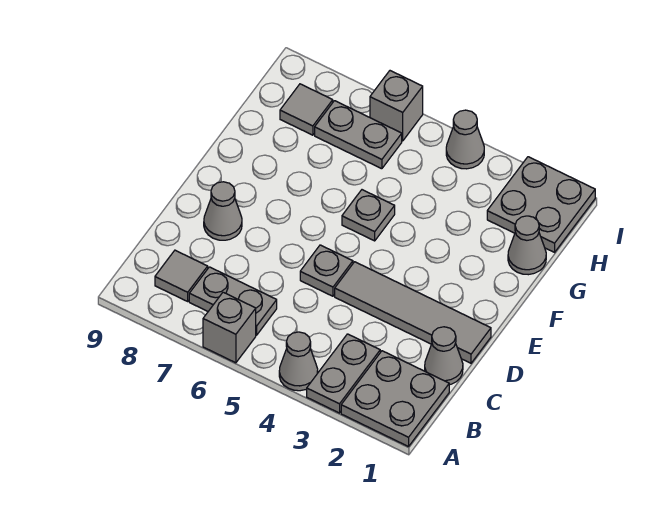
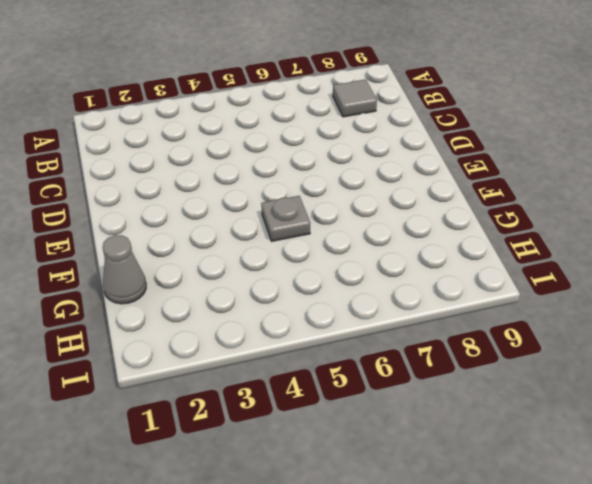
none -> grey plate A1:B2 level 1
none -> grey plate A3:B3 level 1
none -> grey cone A4 level 1

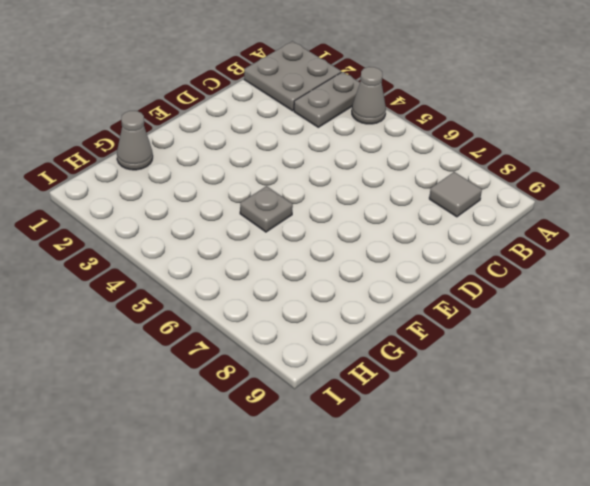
none -> grey brick A6 level 1
none -> grey plate B6:B7 level 1
none -> grey cone C1 level 1

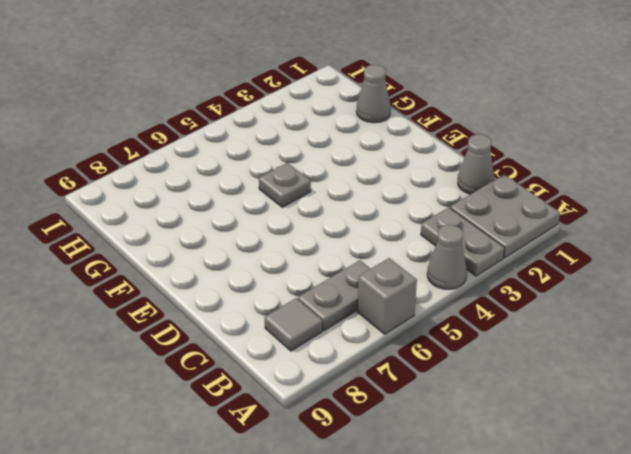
none -> grey tile D1:D4 level 1
none -> grey plate D5 level 1
none -> grey cone D8 level 1

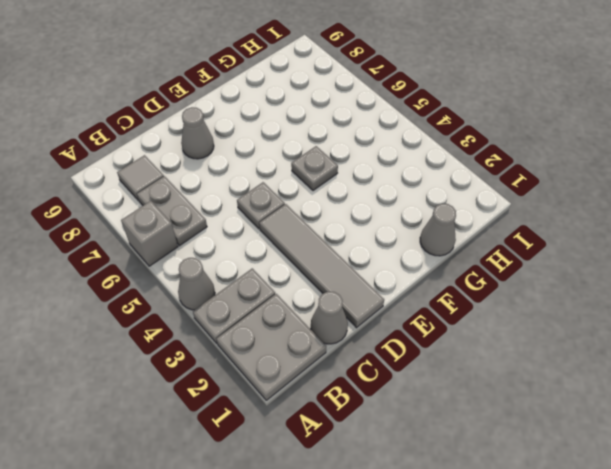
none -> grey plate H1:I2 level 1
none -> grey plate H6:H7 level 1
none -> grey tile H8 level 1

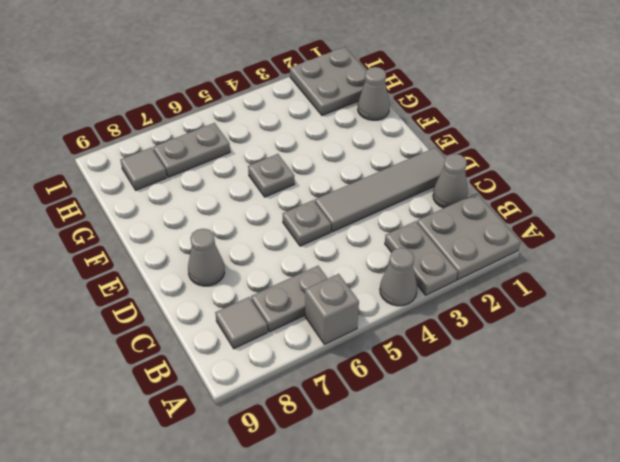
none -> grey cone I4 level 1
none -> grey brick I6 level 1

